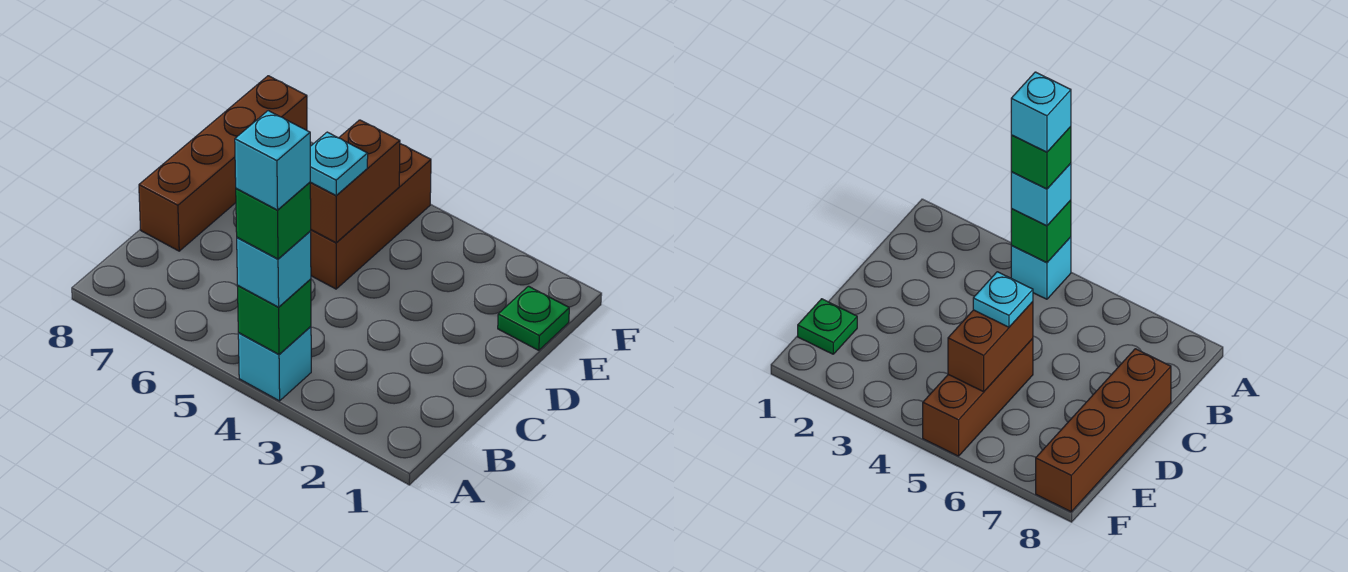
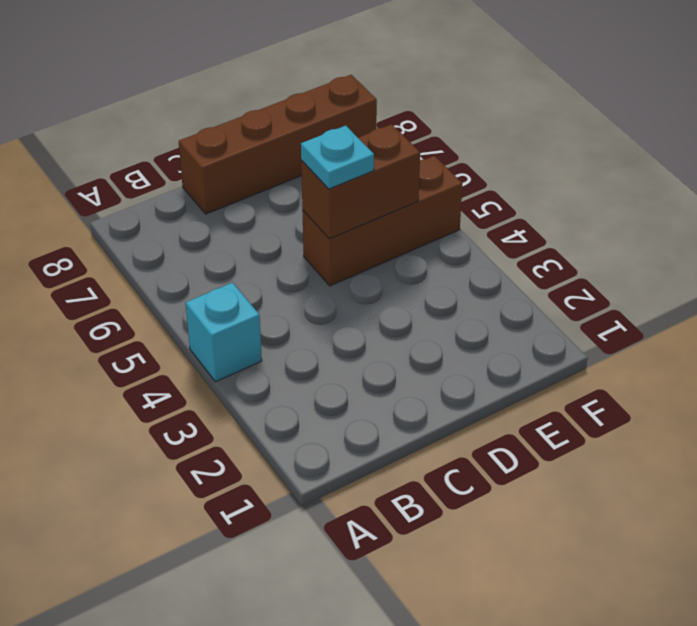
none -> green plate E1 level 1
none -> green brick A4 level 2

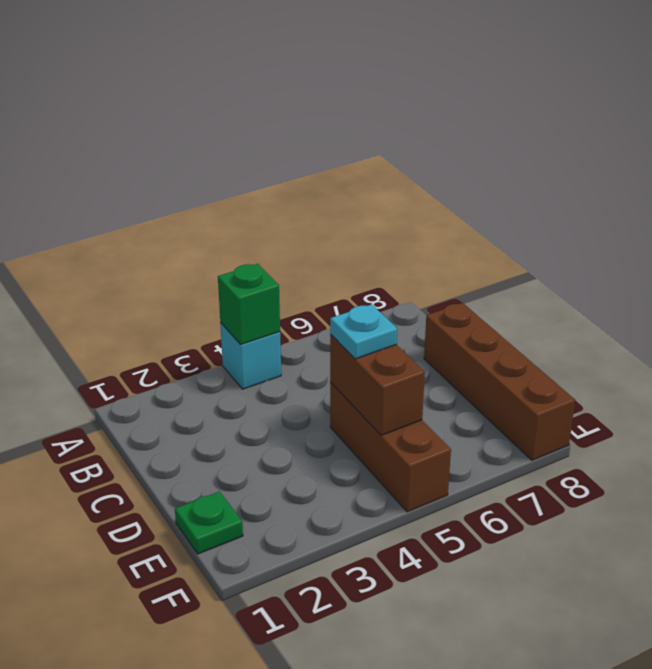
none -> cyan brick A4 level 3
none -> green brick A4 level 4

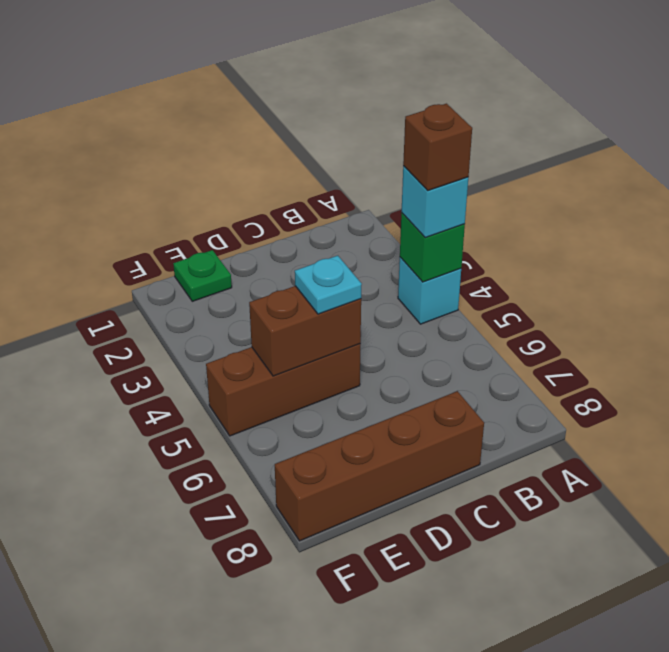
brown brick A4 level 4 -> green brick A4 level 4
none -> cyan brick A4 level 5

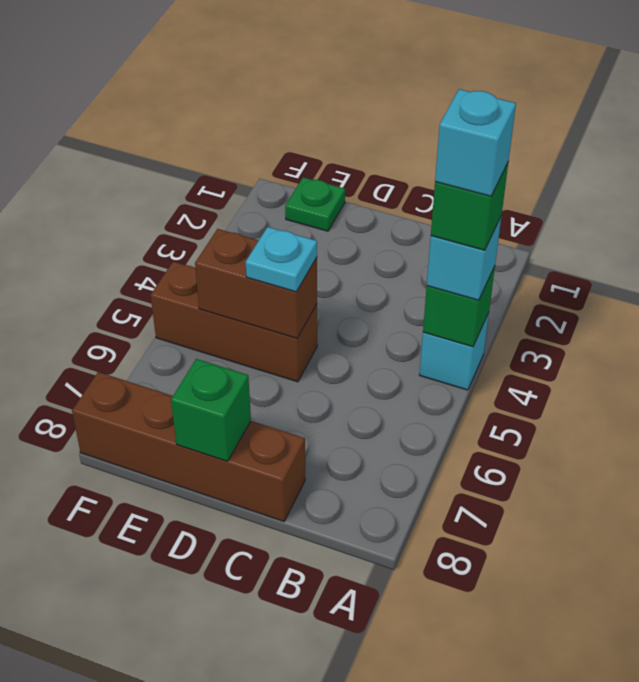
green brick D8 level 2 -> none

